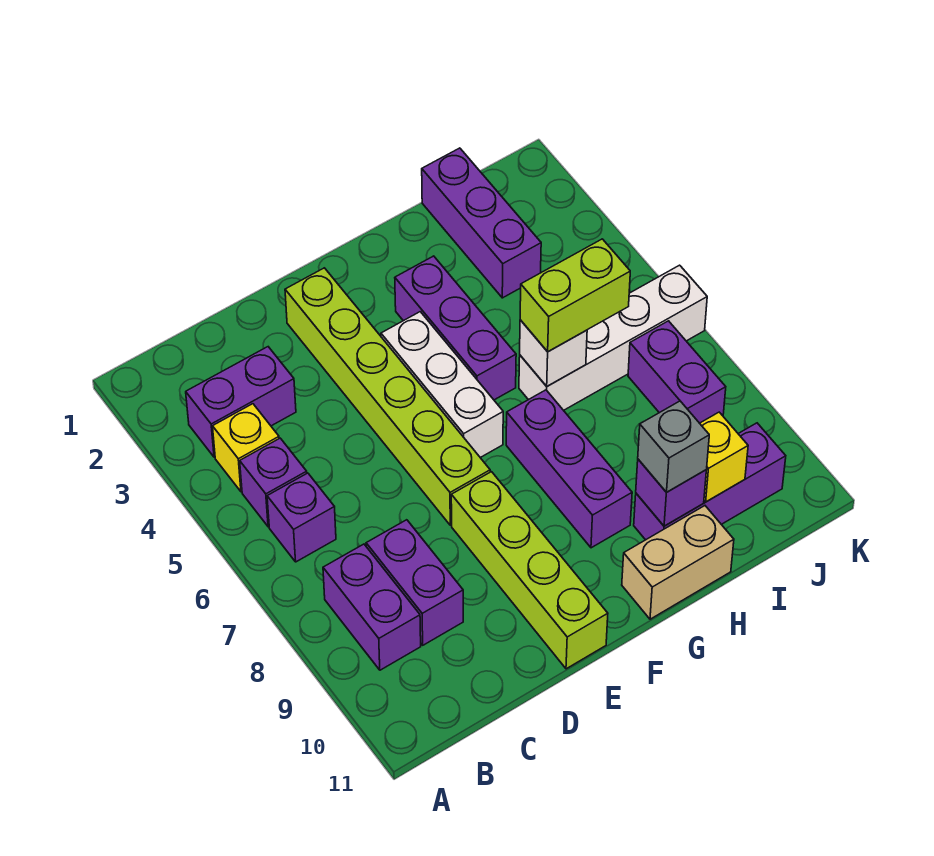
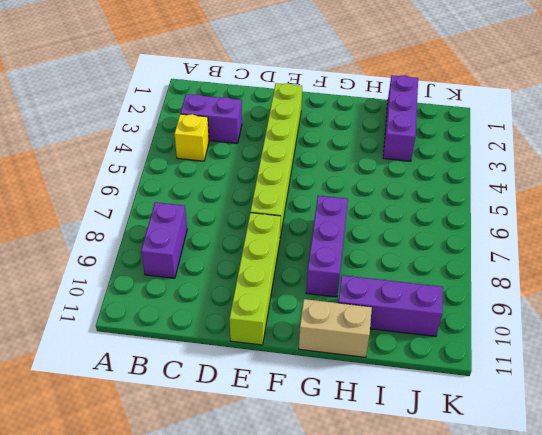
none -> purple brick B5 level 1
none -> purple brick B6 level 1
none -> purple brick C8:C9 level 1

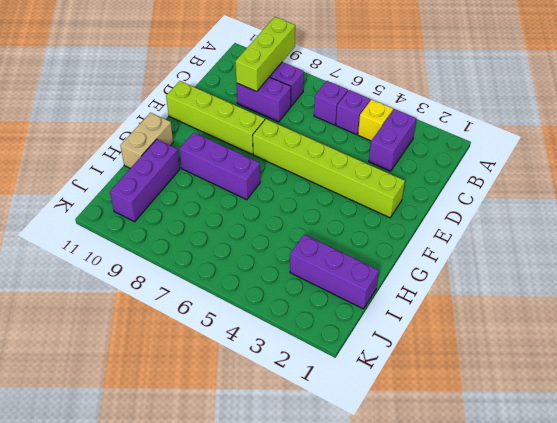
lime brick A9:C9 level 2 -> none
none -> white brick F4:F6 level 1
none -> purple brick G3:G5 level 1
none -> white brick H6:K6 level 1

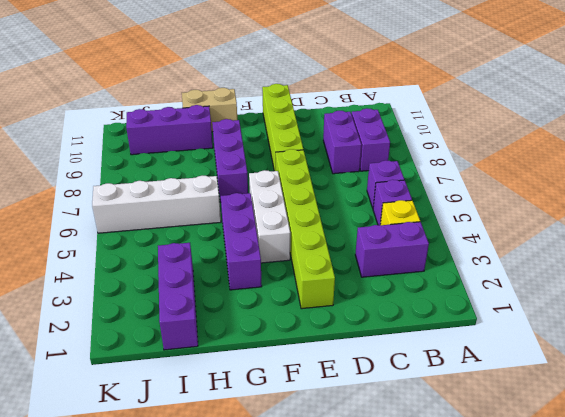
none -> purple brick J7:J8 level 1
none -> white brick H6 level 2
none -> purple brick H10 level 2

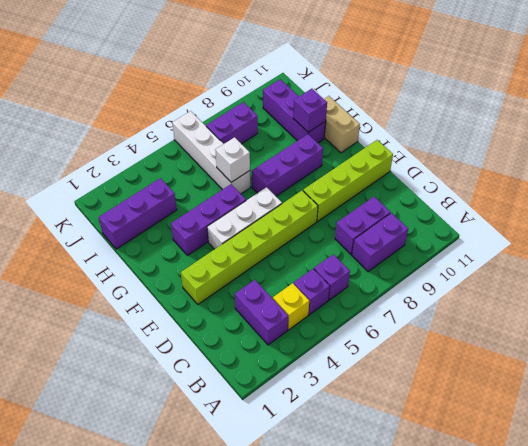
none -> yellow brick I10 level 2
none -> lime brick H6:I6 level 3
none -> grey brick H10 level 3

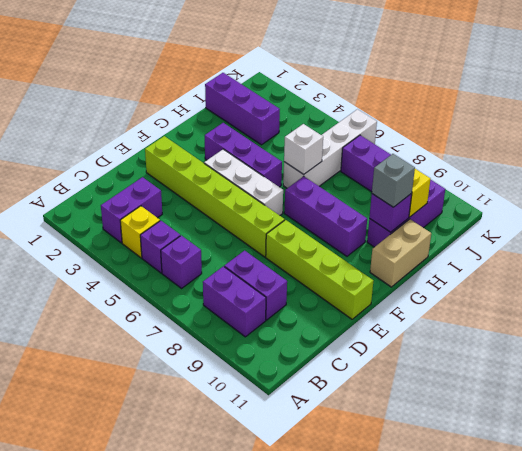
none -> lime brick H6:I6 level 3

